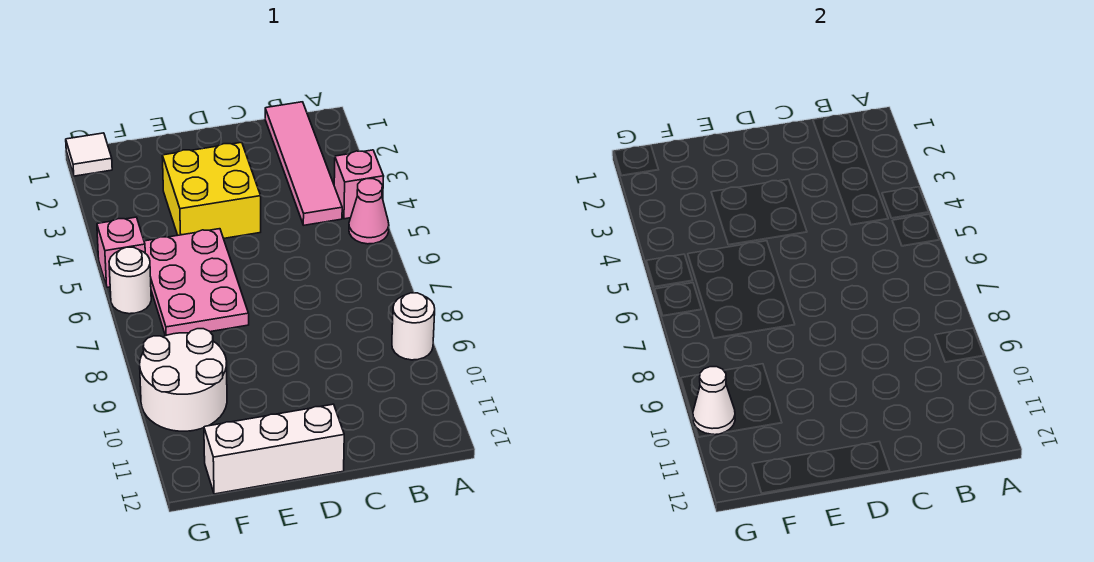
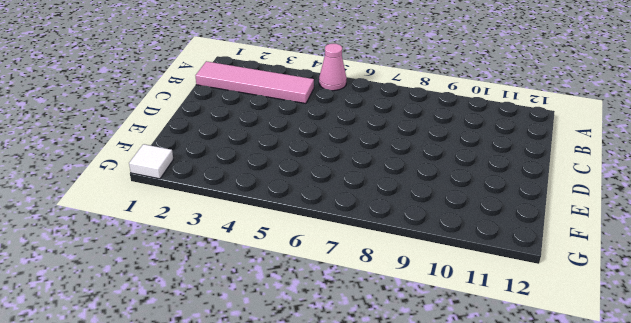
none -> pink brick A4 level 1
none -> white round brick A9 level 1
none -> yellow brick D3:E4 level 1

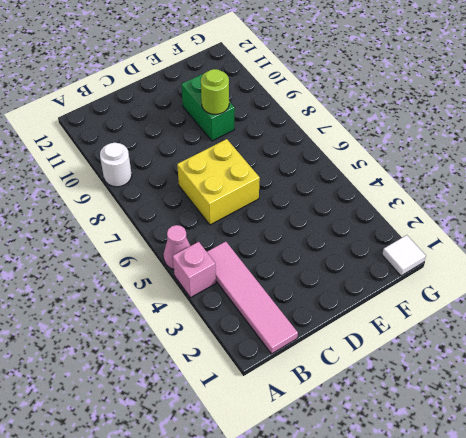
yellow brick C6:D7 level 1 -> yellow brick D3:E4 level 1
green brick E9:E10 level 1 -> none
lime round brick E9 level 2 -> none
none -> white brick D12:F12 level 1
none -> pink plate E5:F7 level 1
none -> white round brick F9:G10 level 1

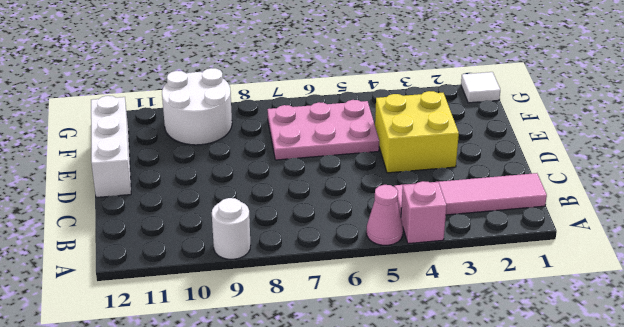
none -> pink brick G5 level 1
none -> white round brick G6 level 1
none -> white cone G10 level 2

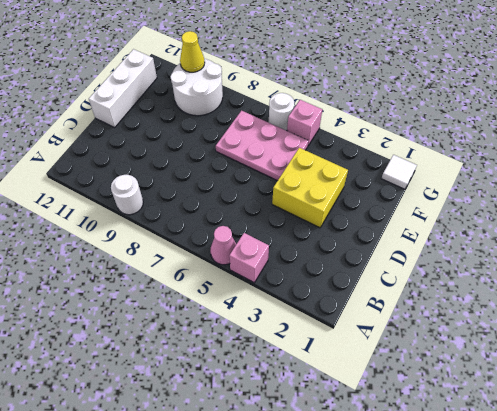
yellow cone G10 level 2 -> white cone G10 level 2
none -> pink tile B1:B4 level 1

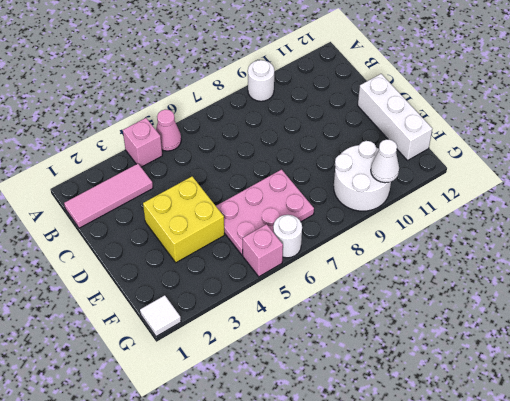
pink tile B1:B3 level 1 -> pink tile B1:B4 level 1

